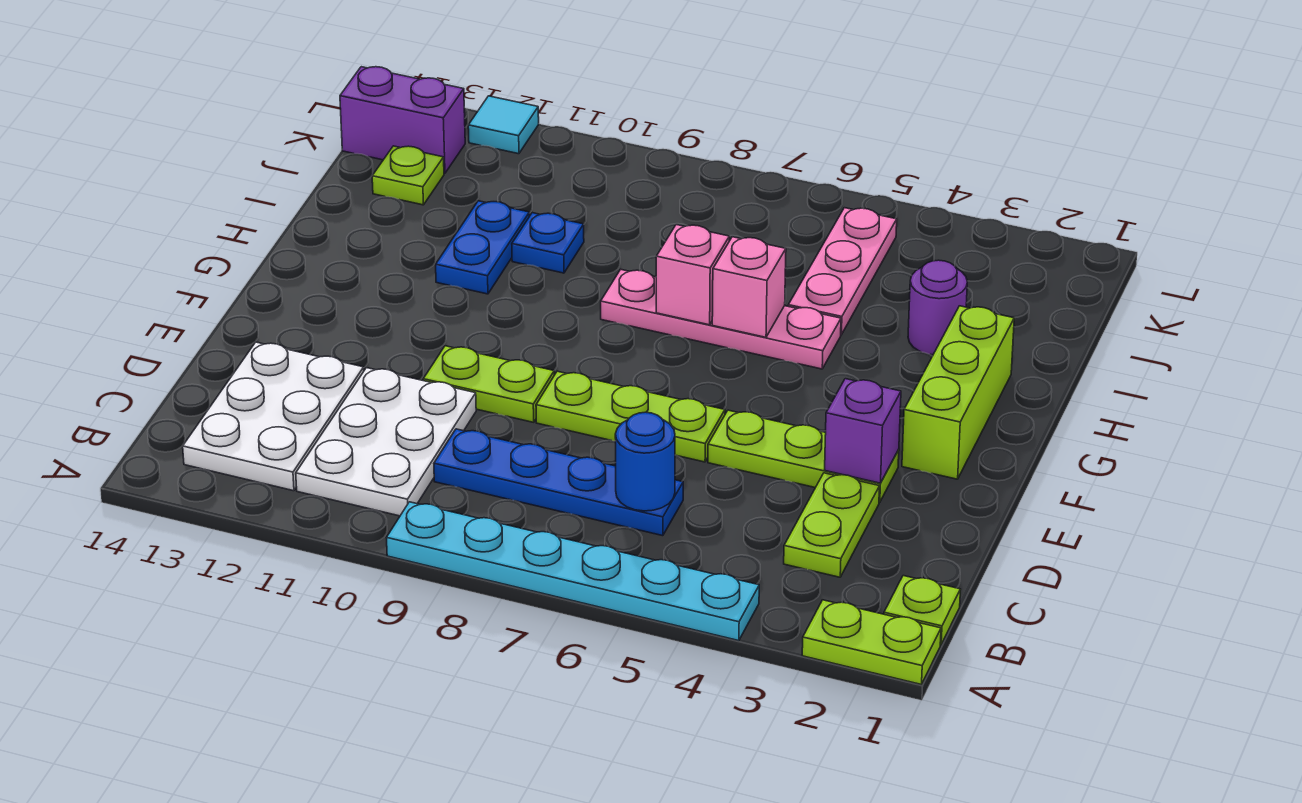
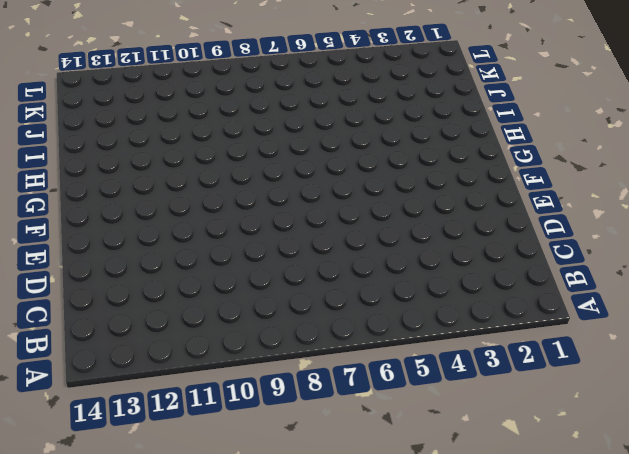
none -> lime plate A1:A2 level 1
none -> cyan plate A4:A9 level 1
none -> lime plate B1 level 1

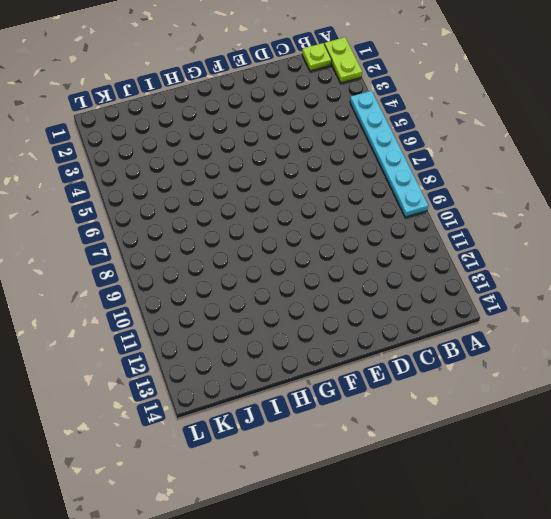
none -> white plate B10:D11 level 1
none -> white plate B12:D13 level 1
none -> lime plate C3:D3 level 1

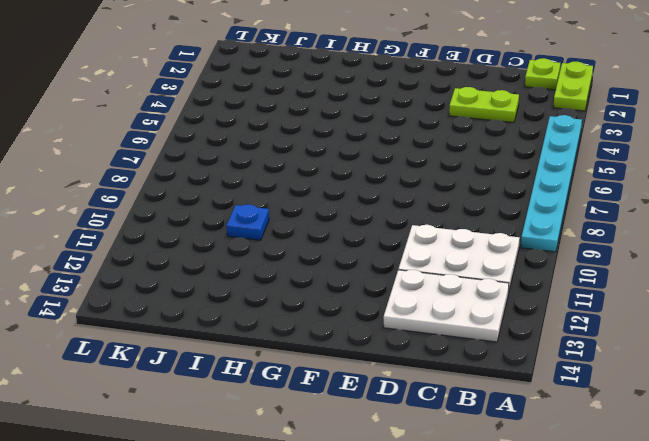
none -> blue plate C6:C9 level 1
none -> lime plate E3:E5 level 1
none -> lime plate E6:E8 level 1

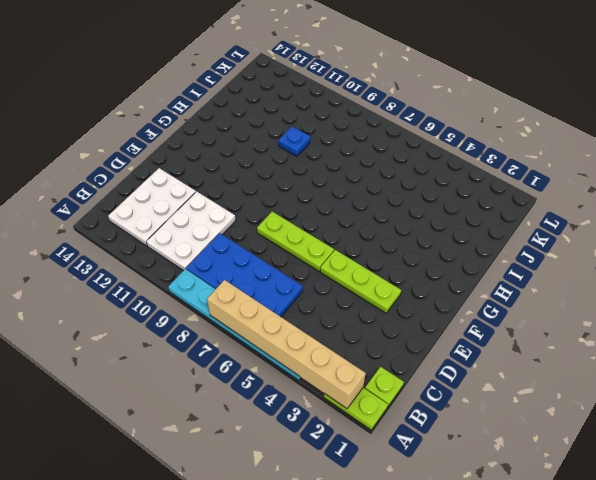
tan brick A2:A7 level 2 -> none
blue plate B6:C9 level 1 -> blue plate C6:C9 level 1
none -> lime plate C3:D3 level 1
none -> lime plate E9:E10 level 1
none -> lime brick F2:H2 level 1

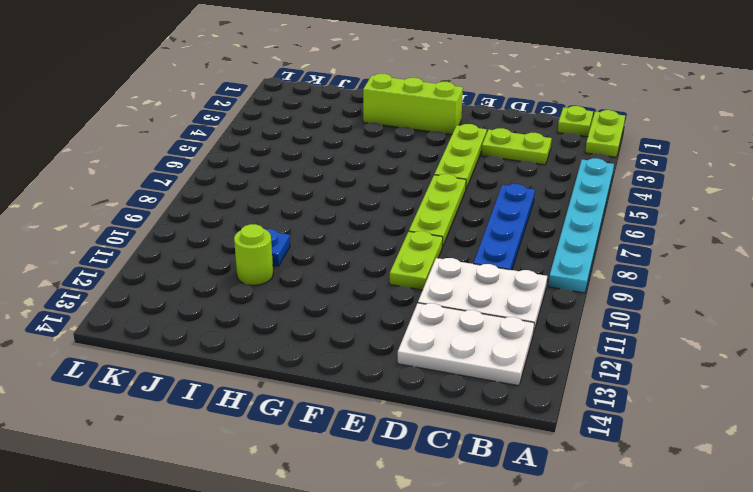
lime round brick I11 level 1 -> blue plate H11:I11 level 1
none -> pink plate H5:H8 level 1
none -> purple round brick I3 level 1
none -> pink plate I5:K5 level 1

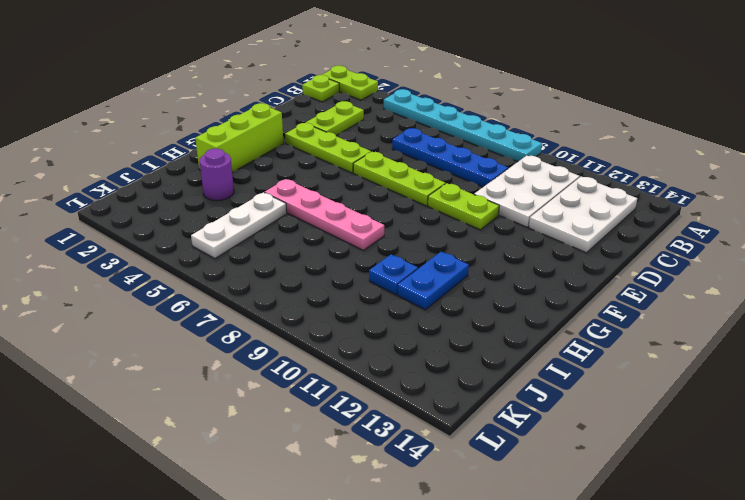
white plate I5:K5 level 1 -> pink plate I5:K5 level 1
none -> lime plate J13 level 1
none -> purple brick K13:K14 level 1
none -> cyan tile L12 level 1

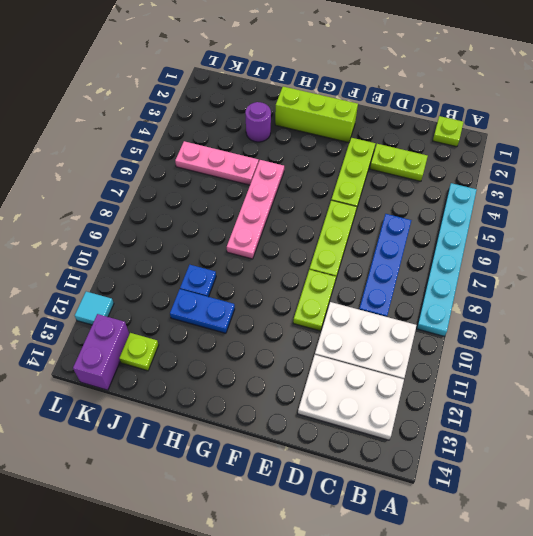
none -> lime plate A1:A2 level 1
none -> blue round brick C6 level 2
none -> purple brick E3 level 2

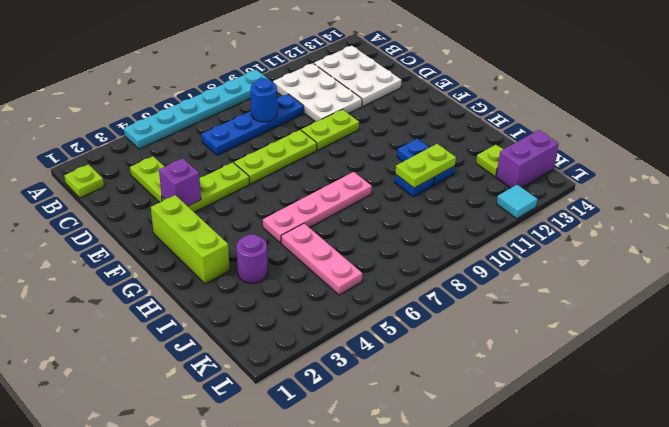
blue round brick C8 level 2 -> blue round brick C6 level 2
lime plate I10:I11 level 2 -> lime plate A1:A2 level 1
none -> pink brick H6 level 2
none -> pink brick H7 level 2

